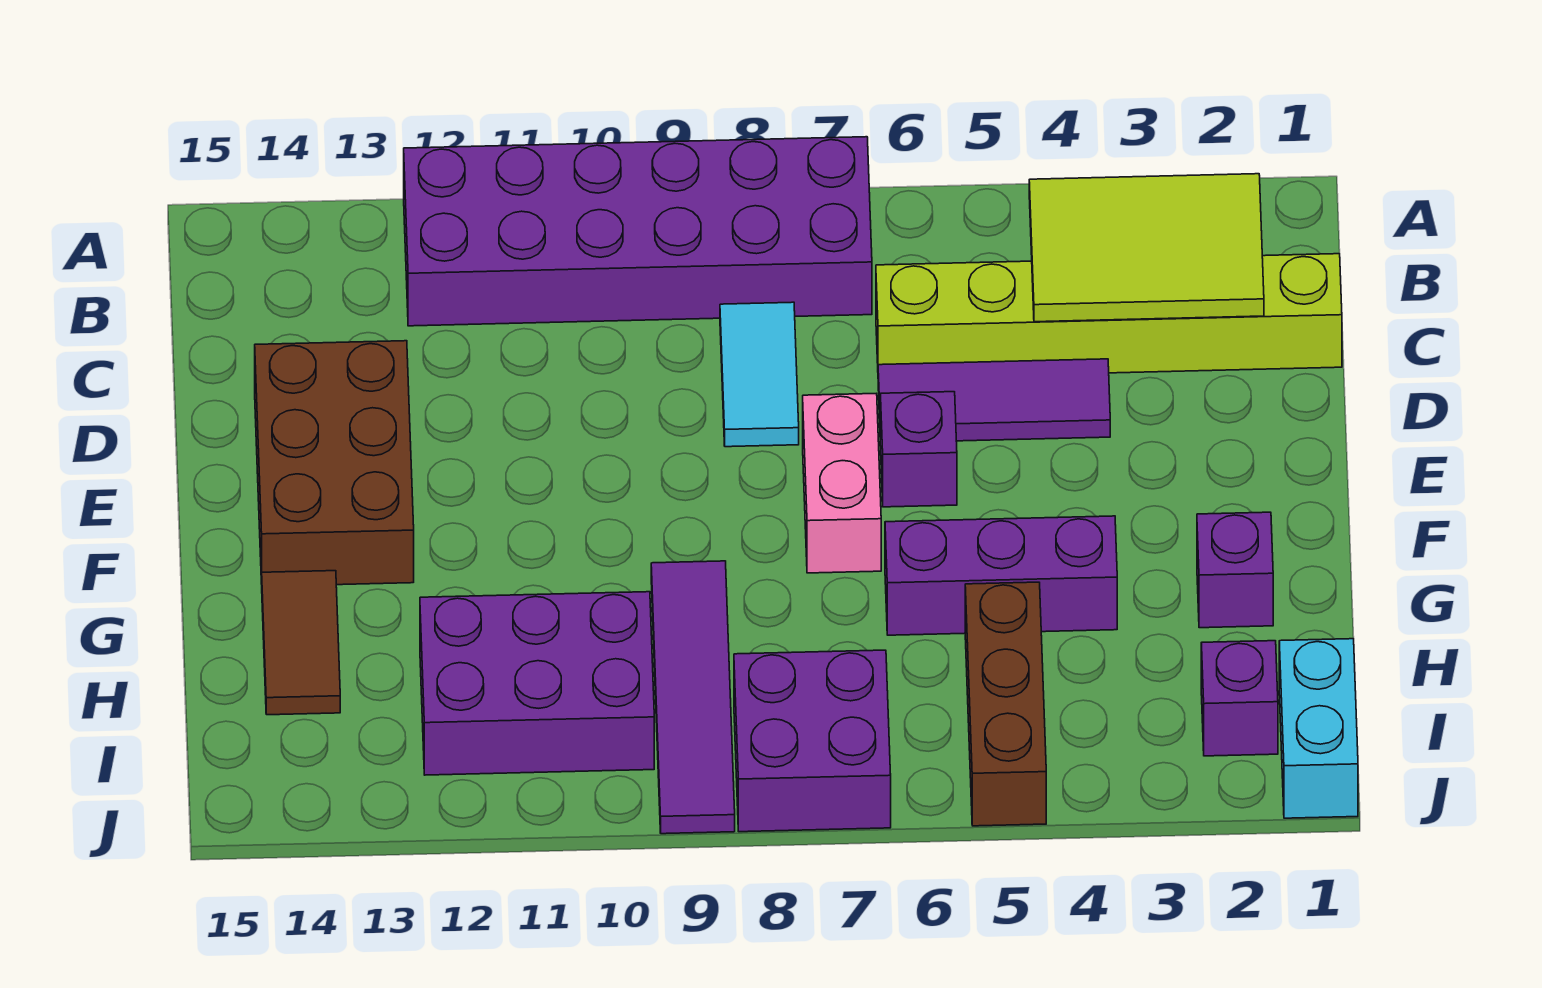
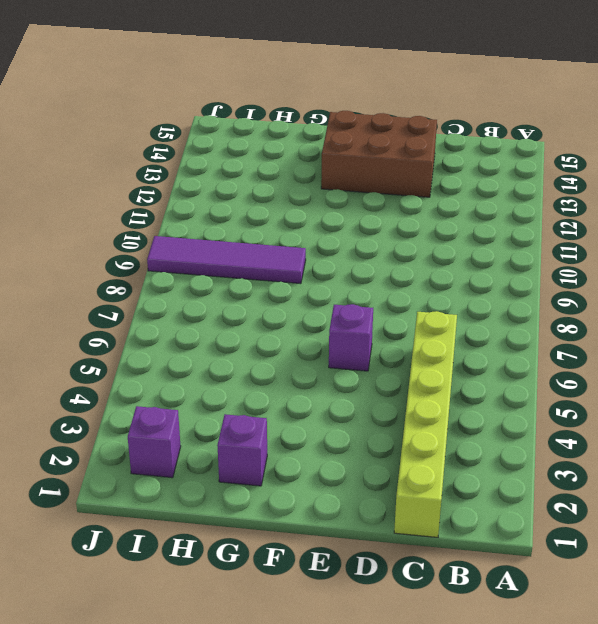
none -> purple brick A7:B12 level 1
none -> cyan tile C8:D8 level 1
none -> purple tile D4:D6 level 1

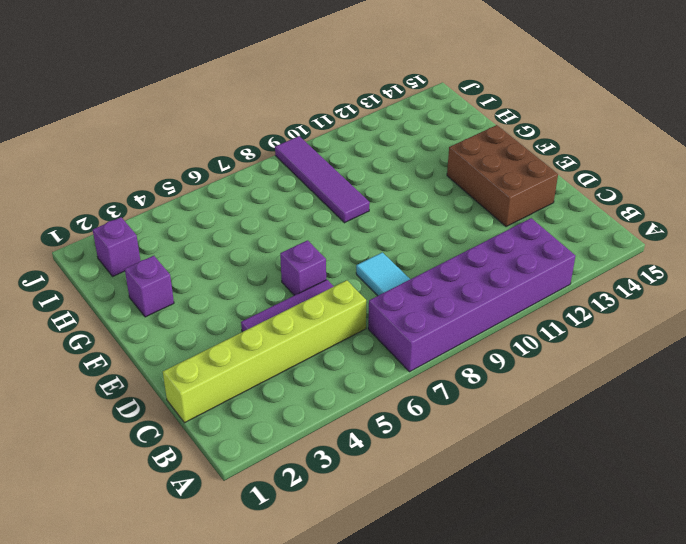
none -> pink brick E7:F7 level 1
none -> purple brick G4:G6 level 1
none -> brown tile G14:H14 level 1

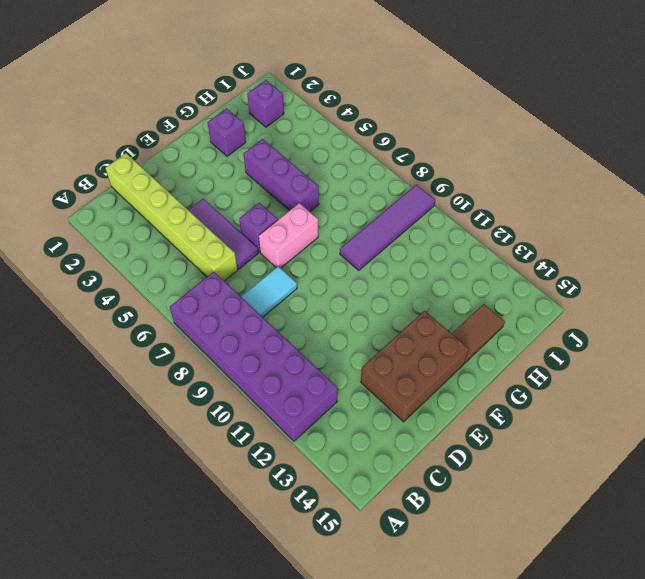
none -> brown brick H5:J5 level 1
none -> purple brick H10:I12 level 1
none -> cyan brick I1:J1 level 1

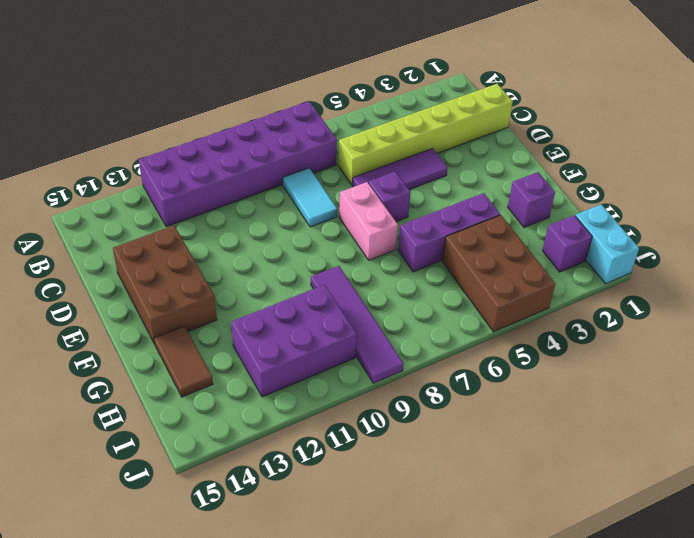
brown brick H4:J5 level 1 -> brown brick H5:J5 level 1
none -> purple brick I7:J8 level 1
none -> lime tile B2:C4 level 2

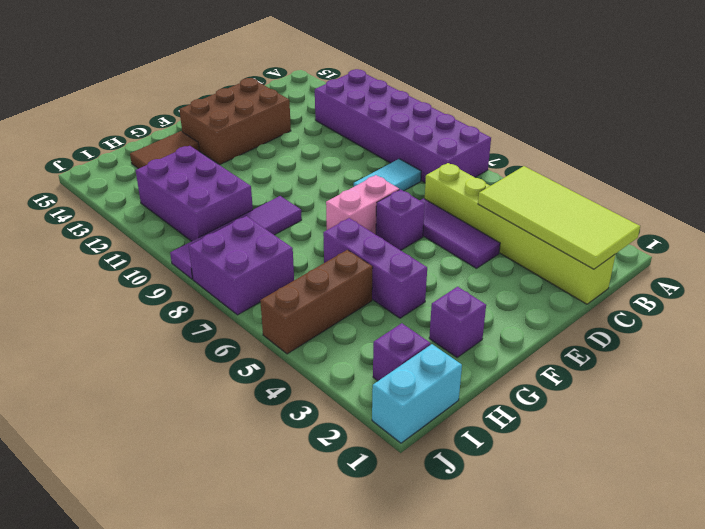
lime tile B1:C4 level 2 -> lime tile B2:C4 level 2

